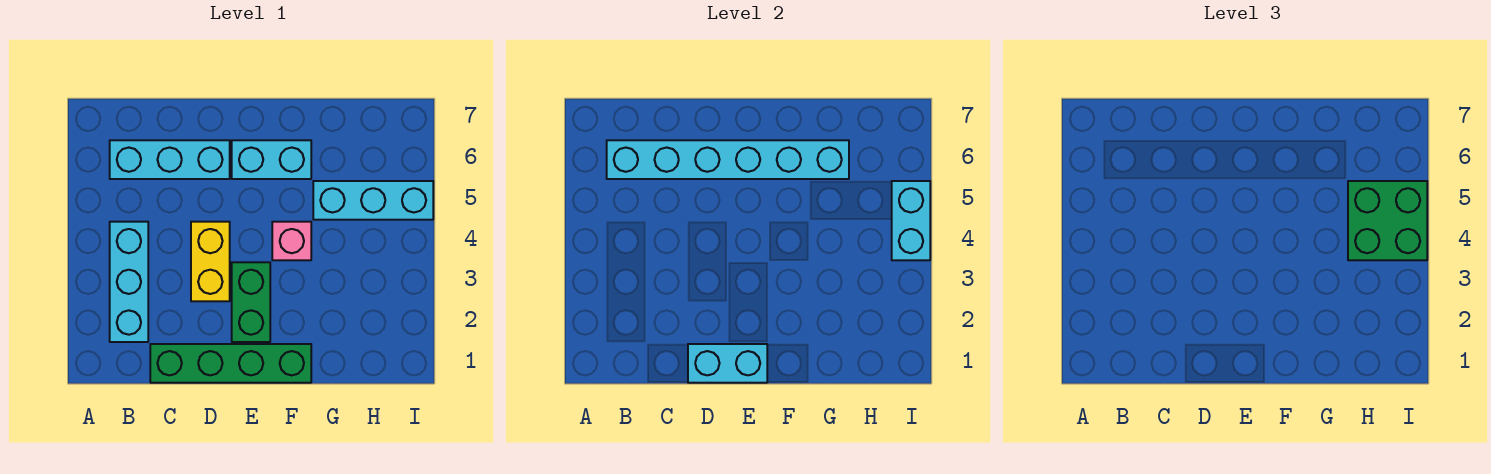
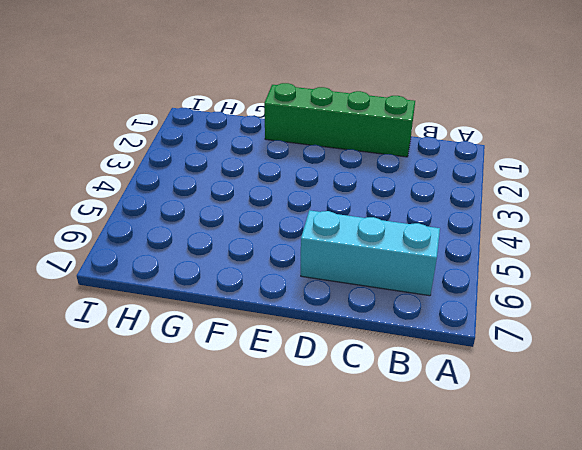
none -> cyan brick B2:B4 level 1
none -> yellow brick D3:D4 level 1
none -> green brick E2:E3 level 1

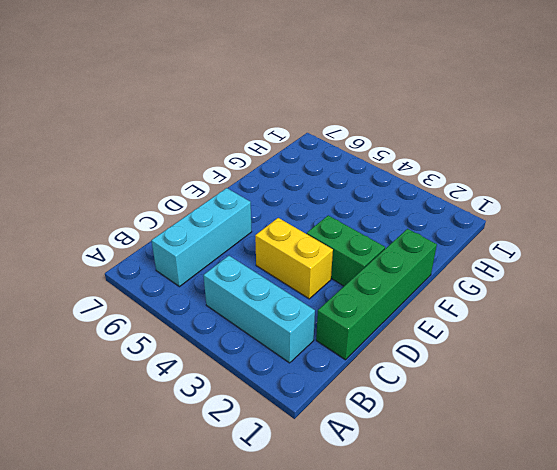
none -> cyan brick E6:F6 level 1
none -> pink brick F4 level 1
none -> cyan brick G5:I5 level 1

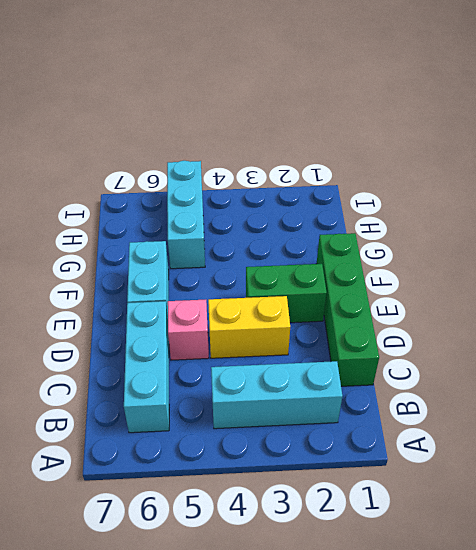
pink brick D5 level 1 -> pink brick F4 level 1
none -> cyan brick B6:G6 level 2
none -> cyan brick D1:E1 level 2
none -> cyan brick I4:I5 level 2

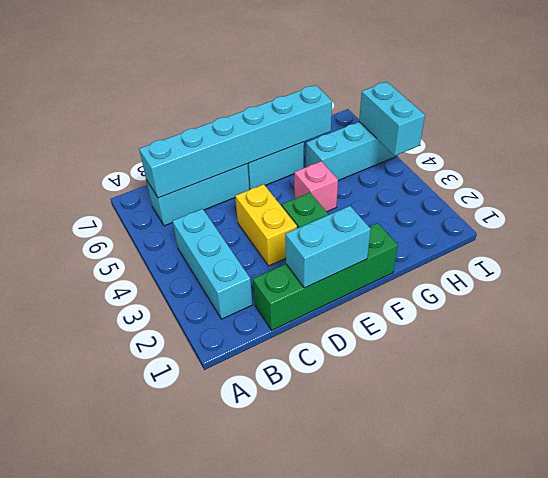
none -> green brick H4:I5 level 3

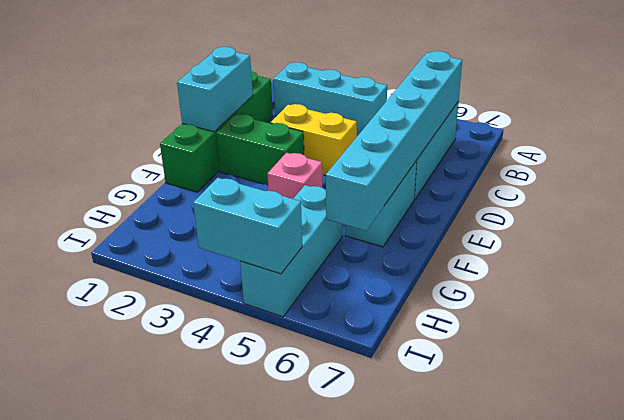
none -> green brick H4:I5 level 3

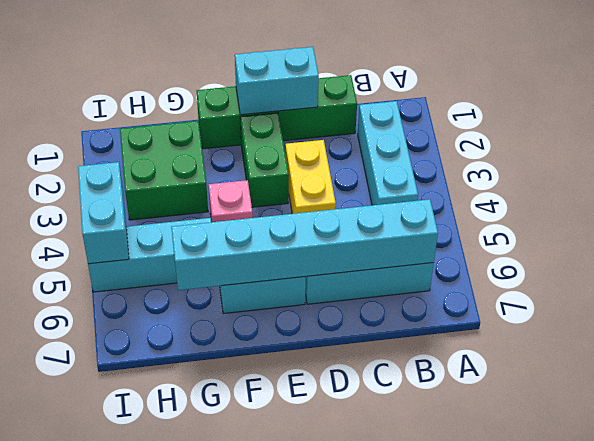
green brick G2:H3 level 1 -> green brick H4:I5 level 3

